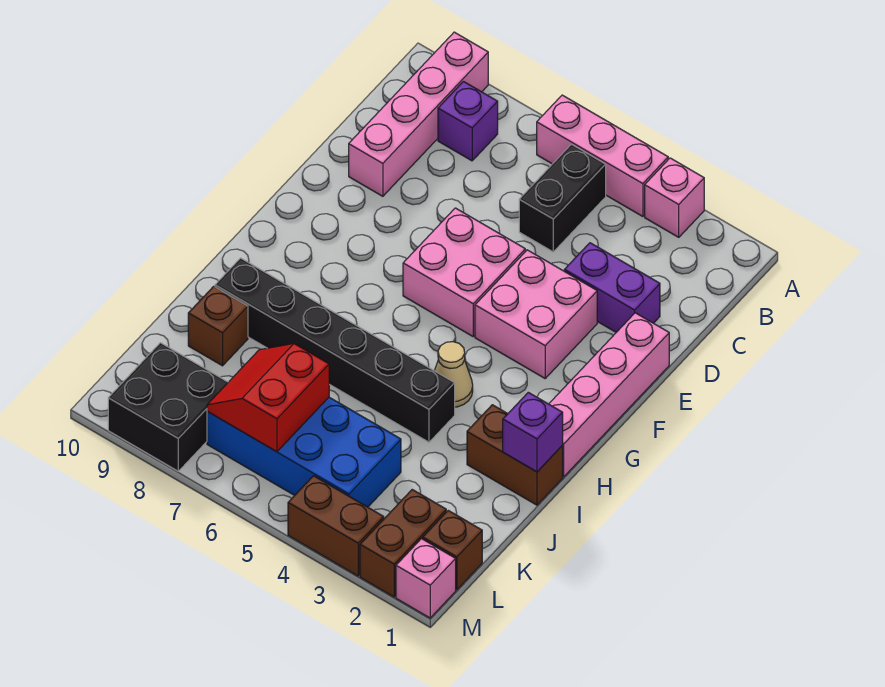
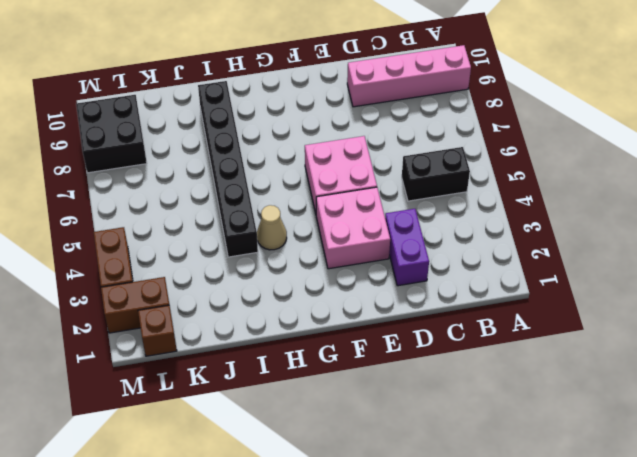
none -> pink brick A3 level 1
none -> pink brick A4:A6 level 1
none -> purple brick B8 level 1

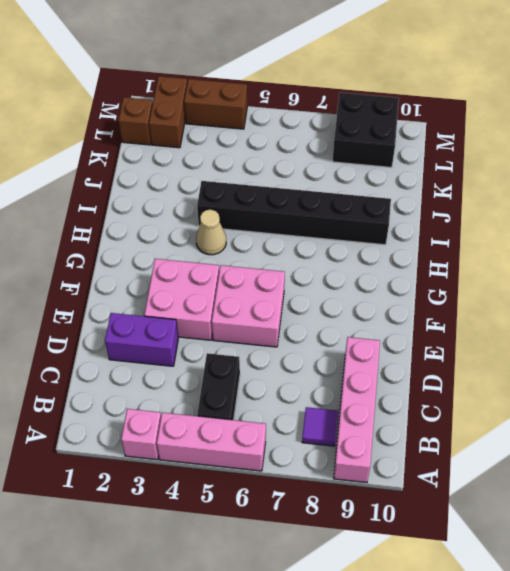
purple tile B8 level 1 -> purple brick B8 level 1
none -> pink brick E1:H1 level 1
none -> brown brick I1:I2 level 1
none -> brown brick J9 level 1

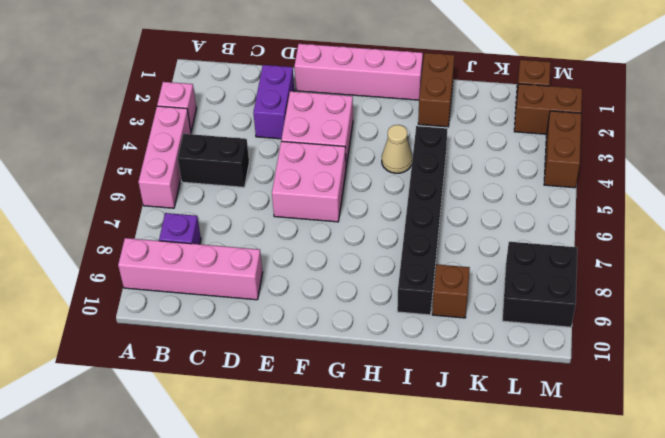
none -> blue brick K4:L7 level 1
none -> pink brick M1 level 1
none -> purple brick I1 level 2

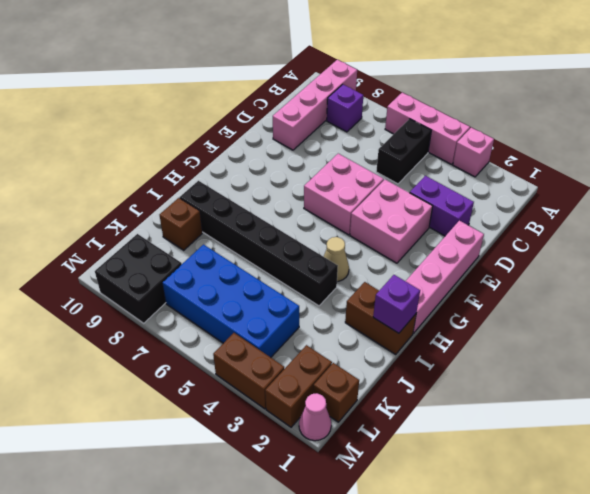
pink cone M1 level 1 -> pink brick M1 level 1
none -> red slope K6:L7 level 2 top 6

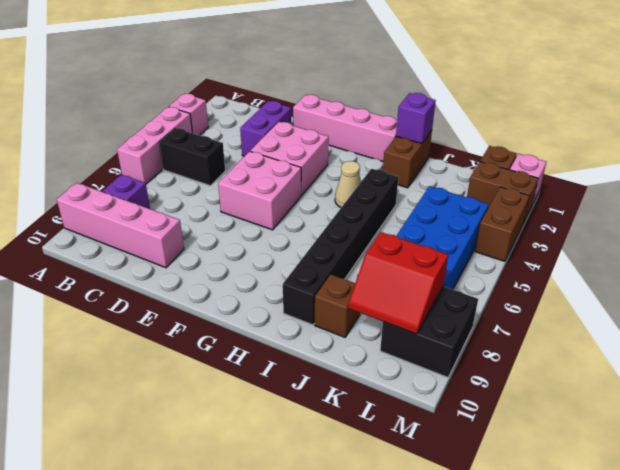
red slope K8:L9 level 2 top 8 -> red slope K6:L7 level 2 top 6

